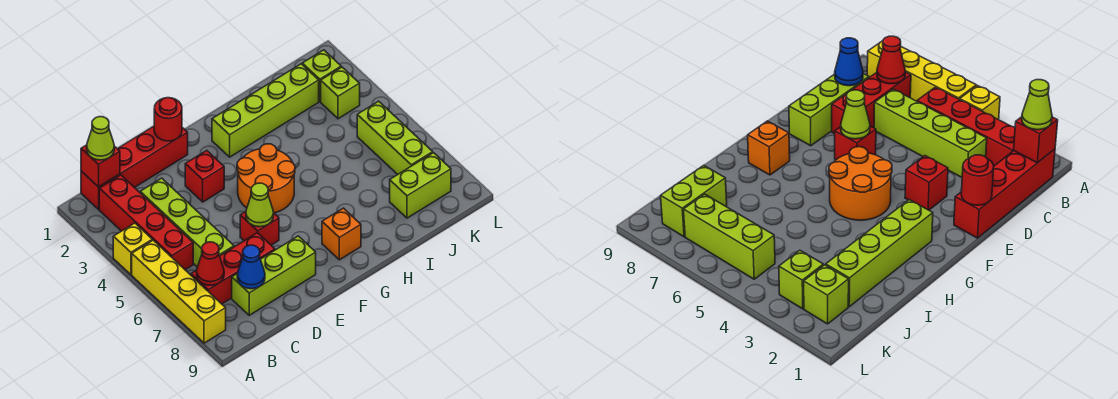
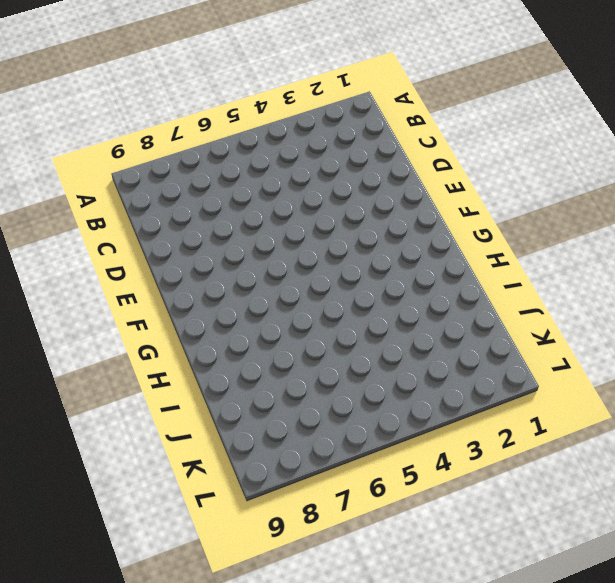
none -> yellow brick A4 level 1
none -> yellow brick A5:A8 level 1
none -> red brick B1:E1 level 1

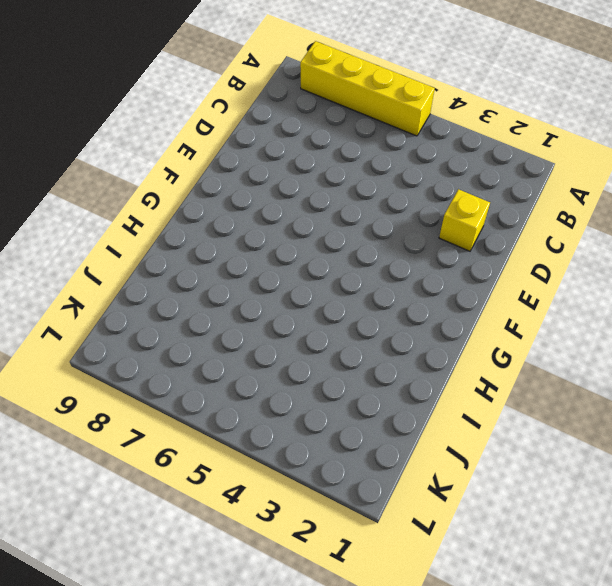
yellow brick D2 level 1 -> yellow brick A4 level 1
none -> red brick B1:E1 level 1
none -> red brick B2:B5 level 1
none -> red brick B7:D7 level 1

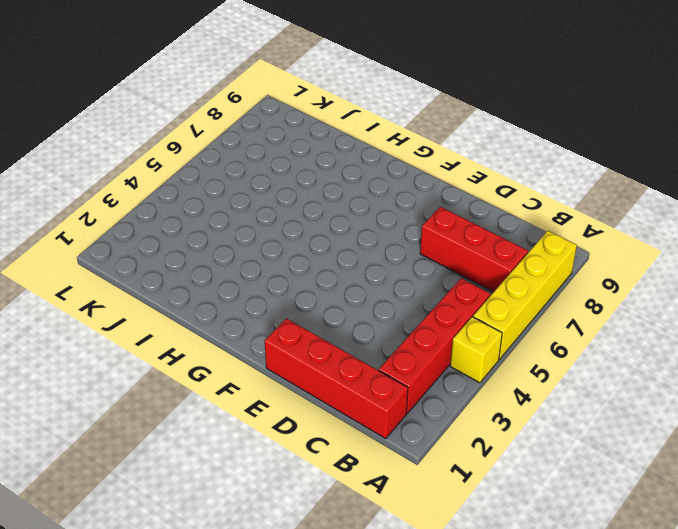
none -> lime brick C3:C6 level 1
none -> lime brick C8:E8 level 1
none -> red brick E3 level 1

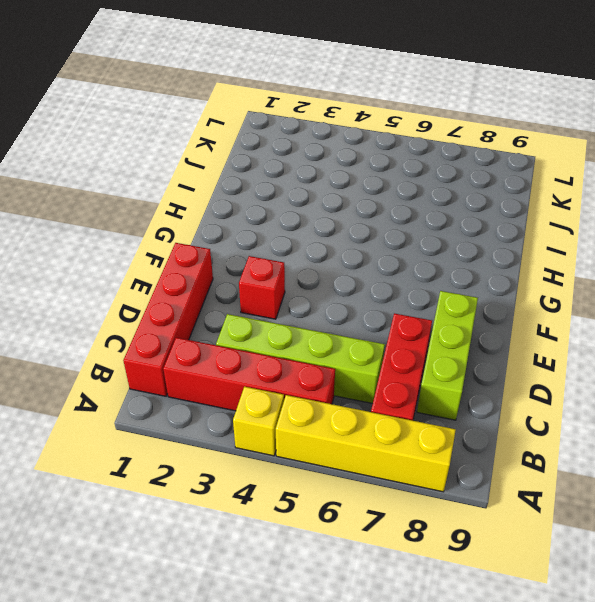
none -> red brick E6 level 1
none -> orange round brick F4:G5 level 1
none -> lime brick G2:J2 level 1

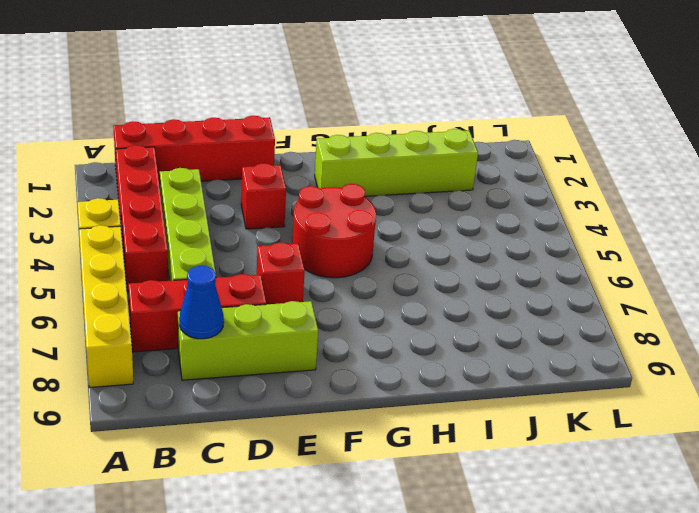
red round brick F4:G5 level 1 -> orange round brick F4:G5 level 1
none -> orange brick G8 level 1
none -> lime brick J8:K8 level 1
none -> lime brick K2 level 1

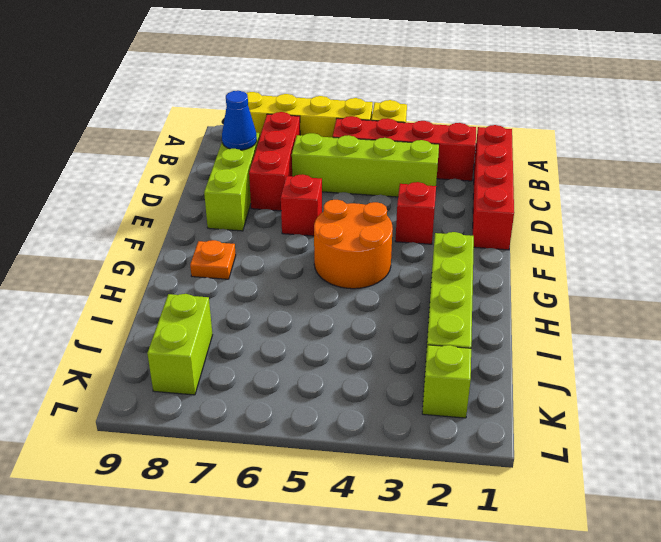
orange plate G8 level 1 -> orange brick G8 level 1
none -> lime brick K3 level 1
none -> lime brick K5:K7 level 1
none -> red brick B1 level 2

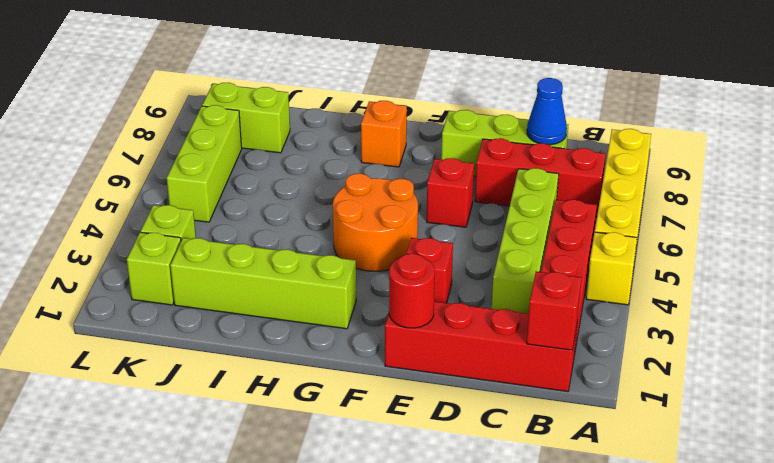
none -> red cone B7 level 2
none -> lime cone E6 level 2
none -> lime cone B1 level 3

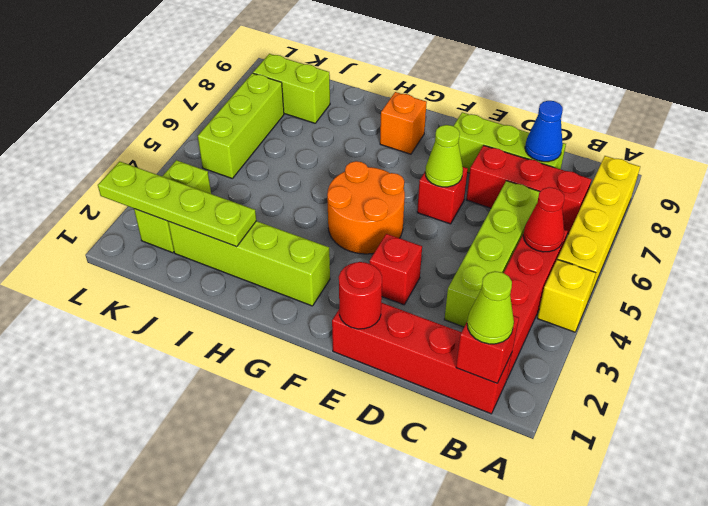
red cone B5 level 2 -> red cone B7 level 2
lime plate I2:L2 level 2 -> none

